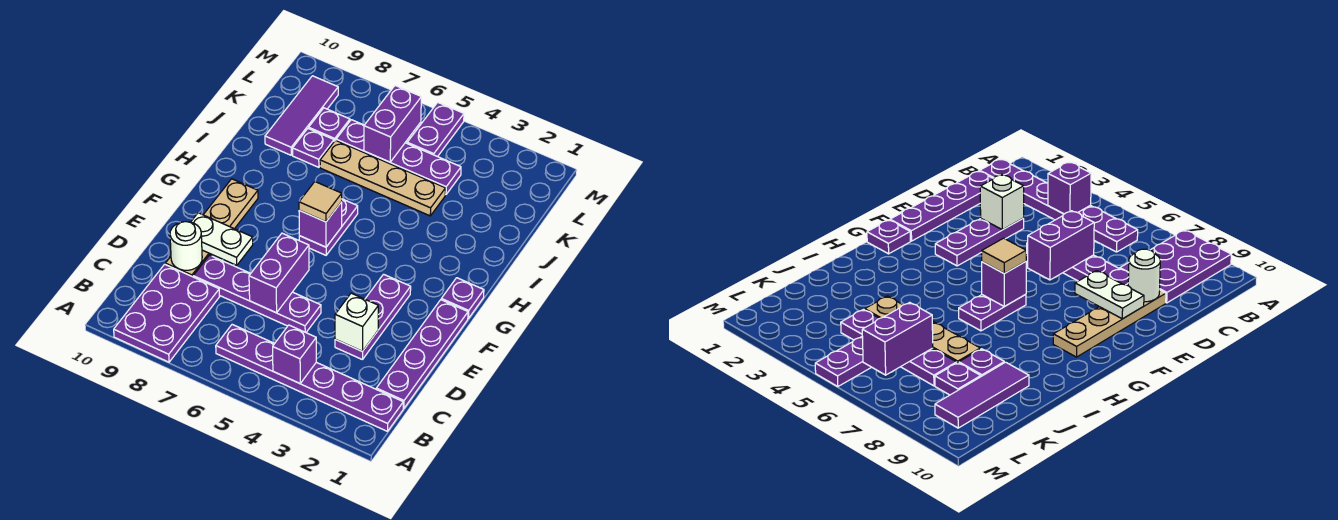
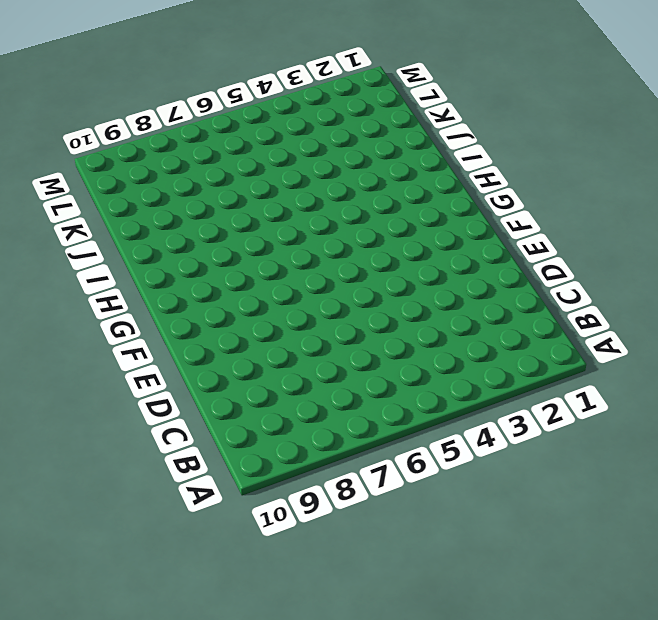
none -> purple plate A8:C9 level 1
none -> purple plate B1:B6 level 1
none -> purple plate C1:F1 level 1

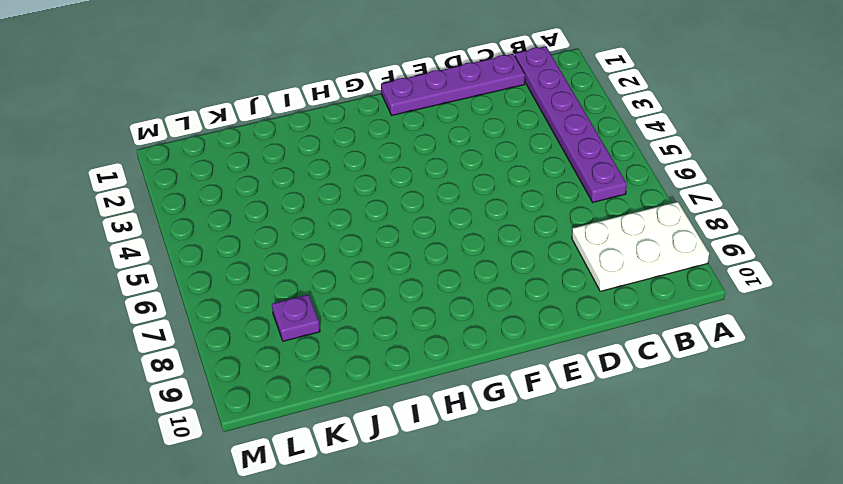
white plate A8:C9 level 1 -> purple plate A8:C9 level 1
none -> purple plate D3:F3 level 1
none -> purple plate D5:D8 level 1
none -> tan plate D9:G9 level 1

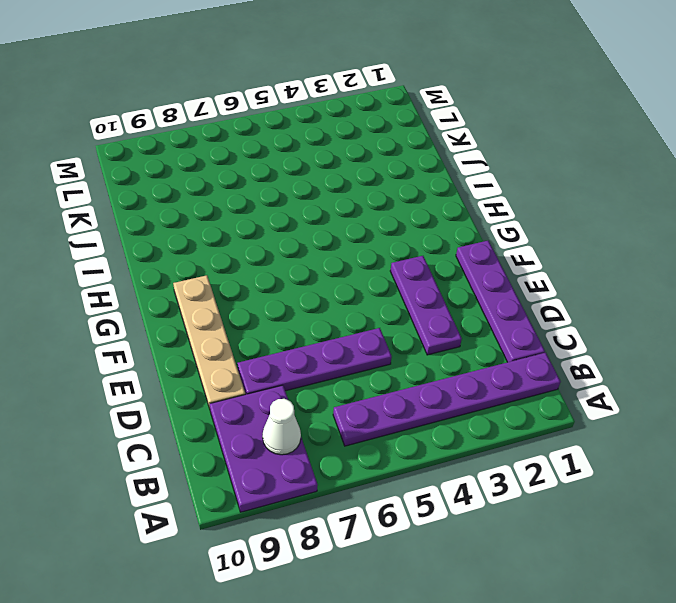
white cone B8 level 2 -> none
none -> purple plate G1 level 1
none -> purple plate G6:H6 level 1
none -> tan plate J4:J7 level 1

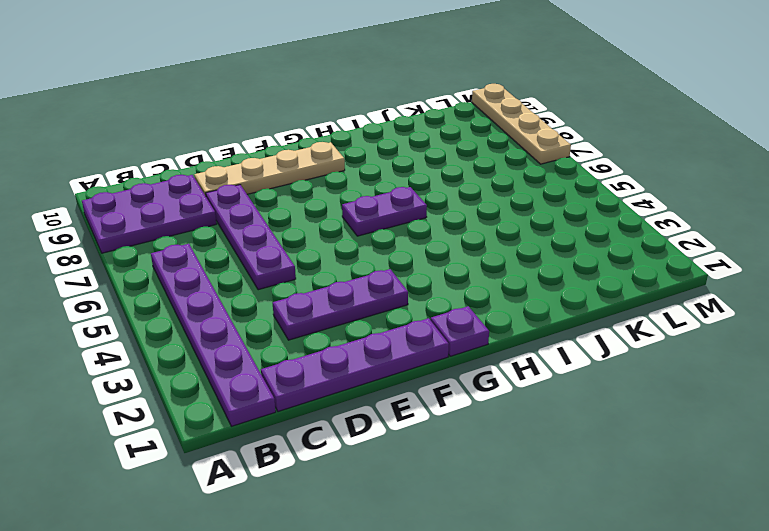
tan plate M7:M10 level 1 -> tan plate J4:J7 level 1
none -> purple plate J8 level 1
none -> purple tile J9:L9 level 1
none -> purple plate K4:K7 level 1

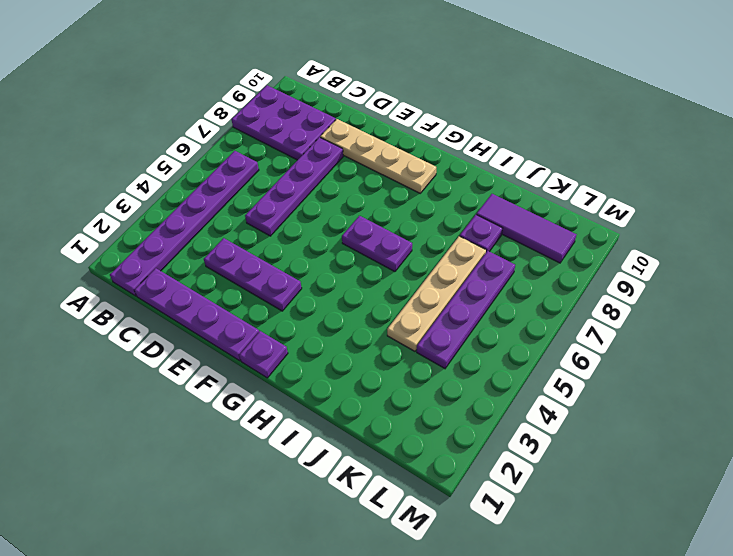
none -> purple plate K8 level 1
none -> purple plate L5:M5 level 1
none -> purple brick B4 level 2

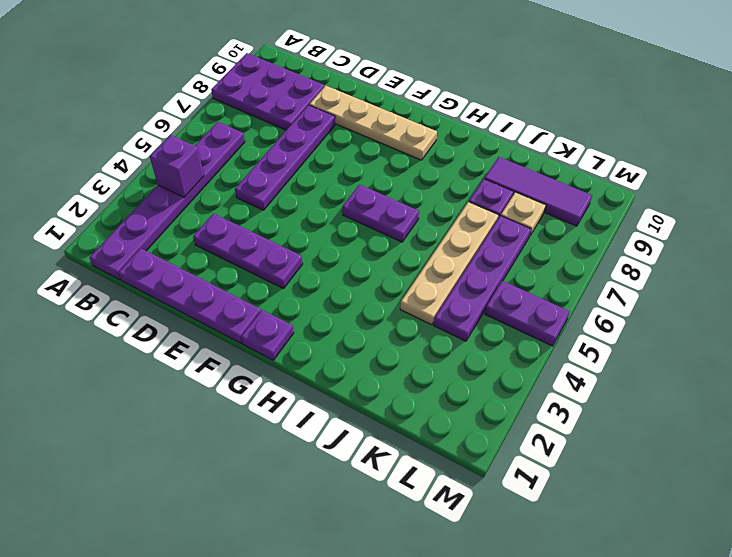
tan plate K8 level 1 -> purple plate K8 level 1
none -> white brick D3 level 2
none -> purple brick D6:E6 level 2
none -> white round brick D9 level 2

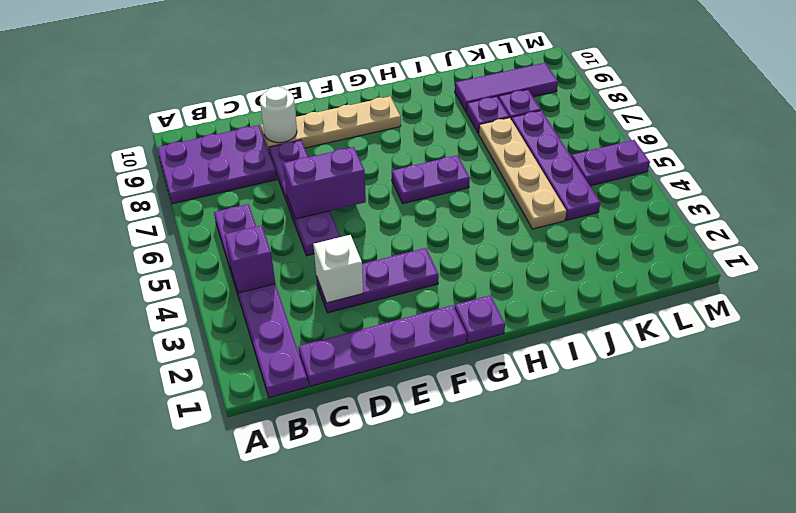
none -> white plate E8:E9 level 2
none -> purple brick G6 level 2
none -> purple brick K6:L6 level 2

